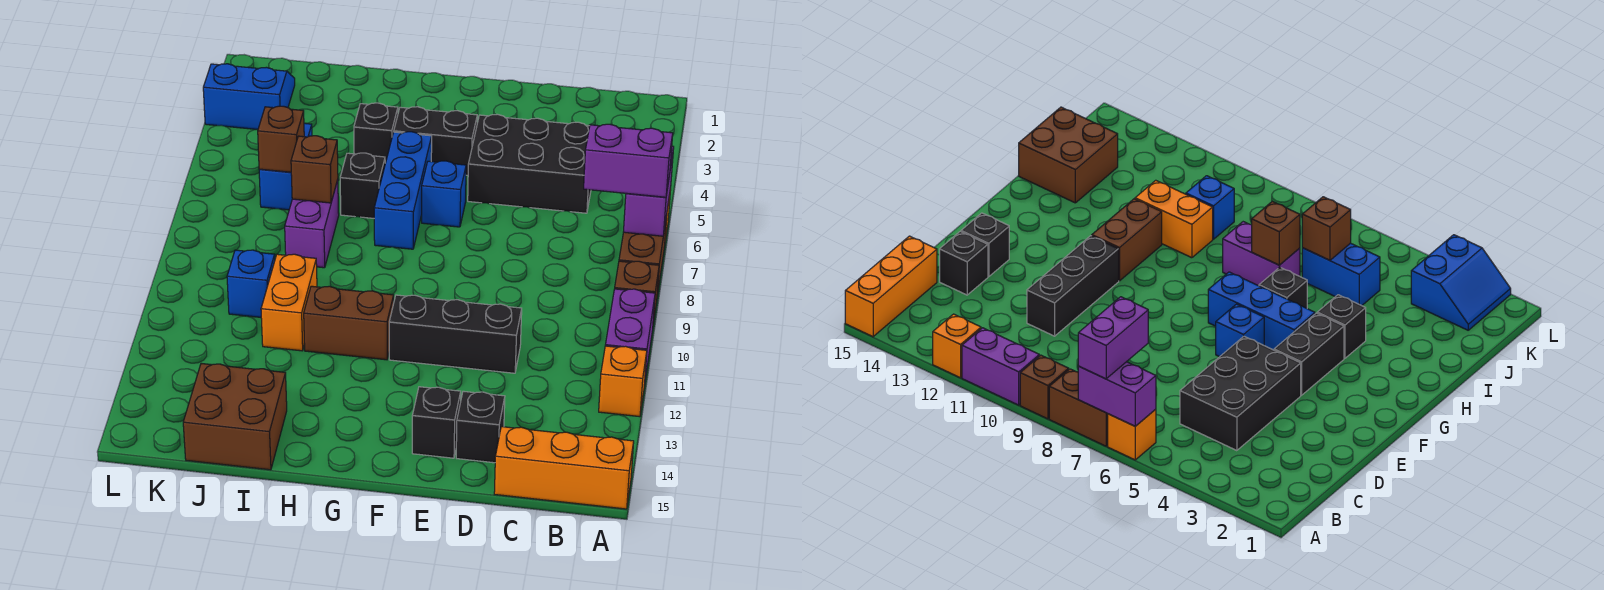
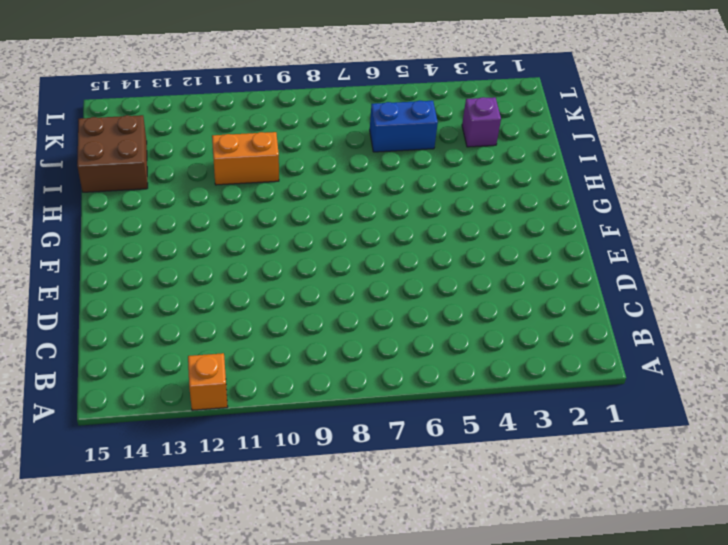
purple brick J3 level 1 -> none
none -> orange brick A6 level 1
none -> brown brick A7:A8 level 1
none -> brown brick A9 level 1

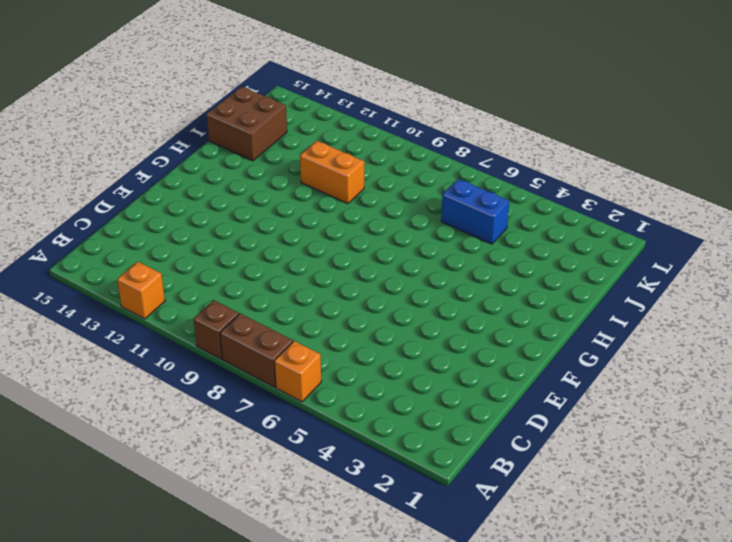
none -> purple brick A10:A11 level 1
none -> orange brick A15:C15 level 1
none -> black brick C4:E5 level 1

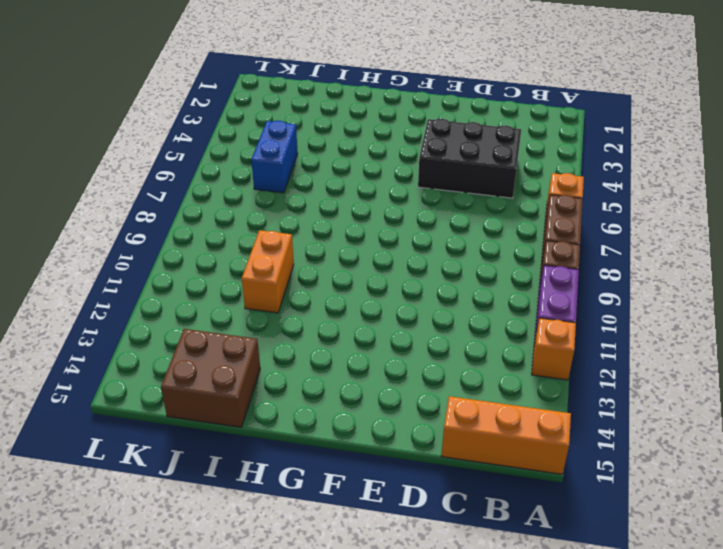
none -> black brick D11:F11 level 1
none -> black brick D14 level 1
none -> black brick E14 level 1

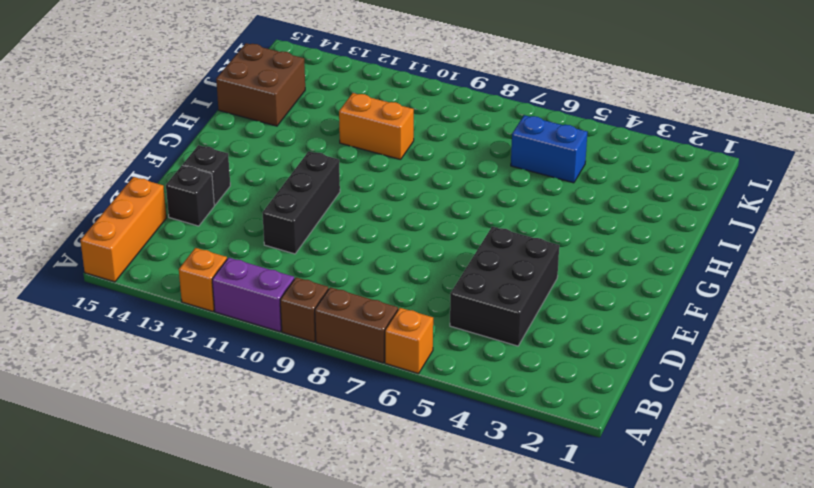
none -> black brick F4:G4 level 1
none -> blue brick F6 level 1
none -> blue brick G5:G7 level 1

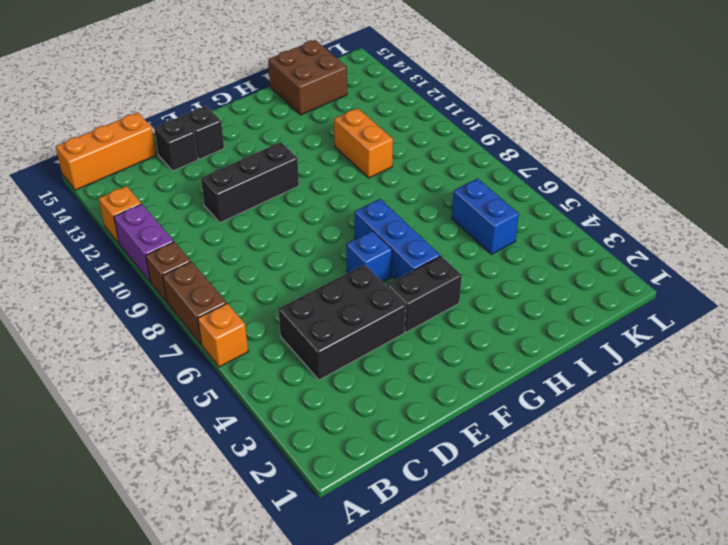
none -> brown brick G11:H11 level 1
none -> black brick H4 level 1
none -> black brick H6 level 1

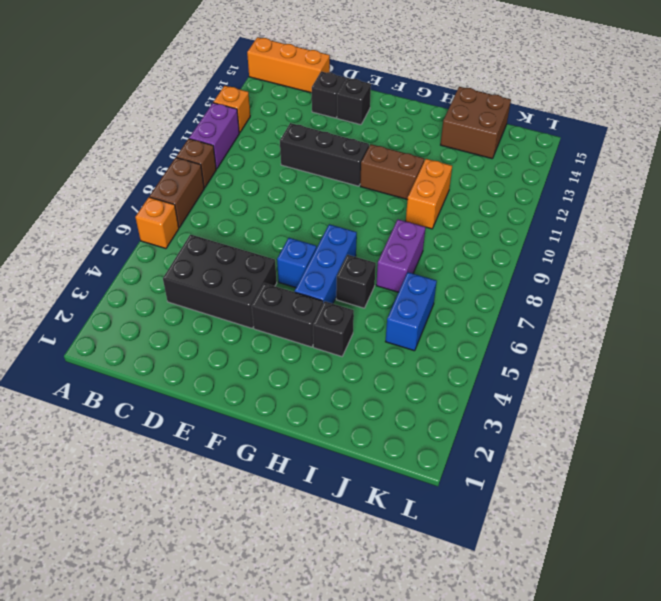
none -> blue brick J10 level 1
none -> blue slope K2:L3 level 1 top 3
none -> purple brick A6:A7 level 2

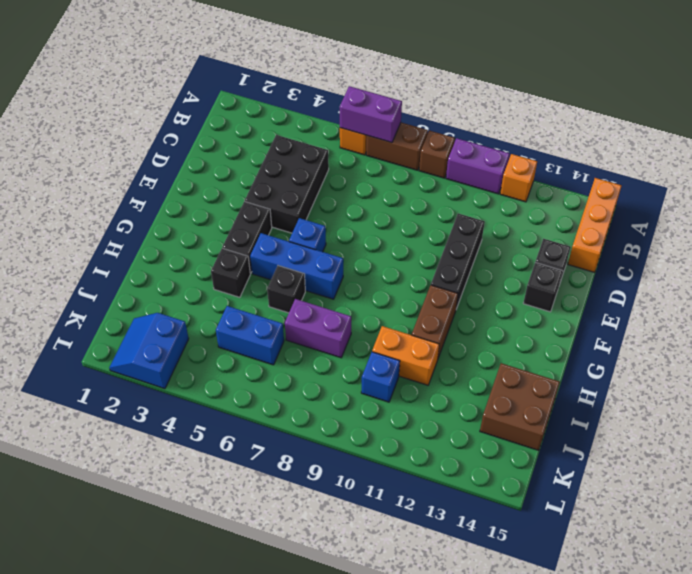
none -> brown brick I7 level 2
none -> brown brick J6 level 2
none -> purple brick A7:B7 level 3

